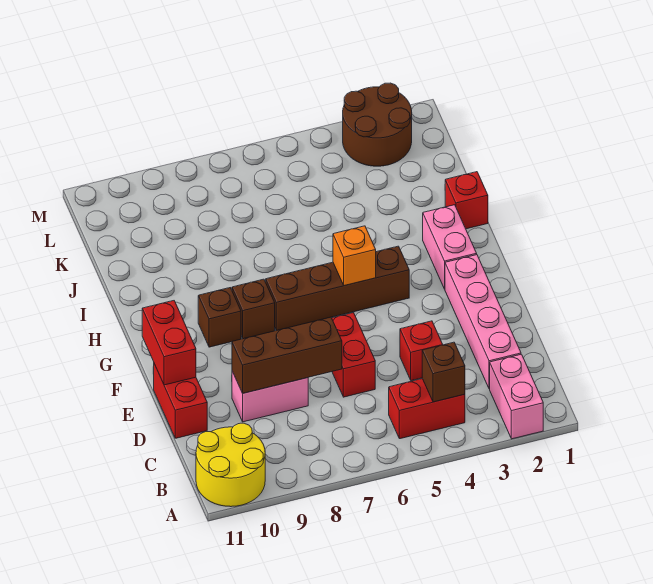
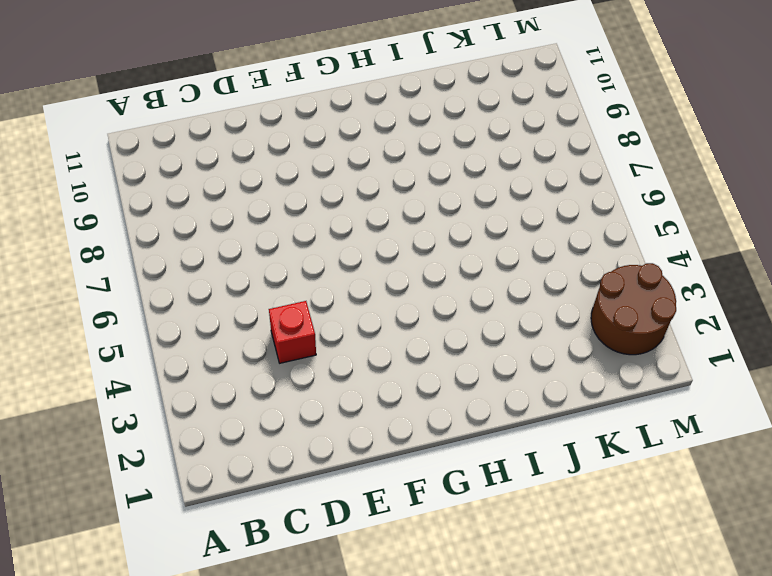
none -> pink brick A2:B2 level 1
none -> yellow round brick A10:B11 level 1
none -> red brick B4:B5 level 1

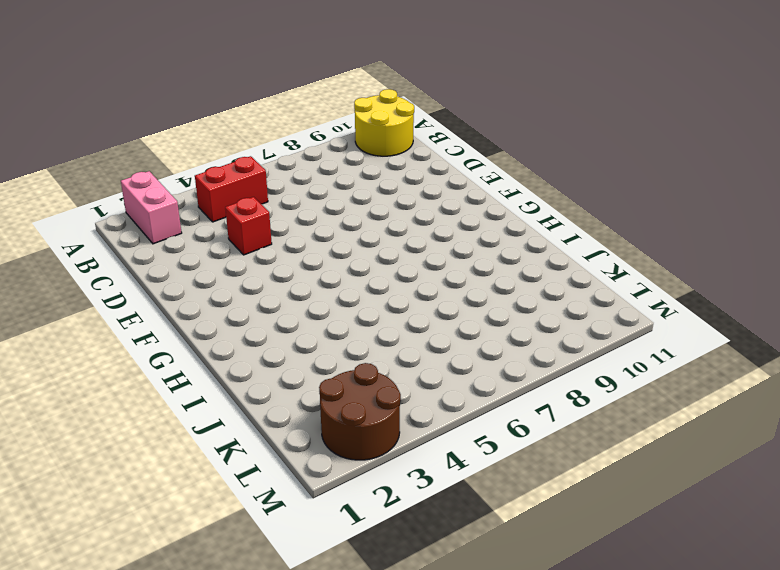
none -> pink brick C2:F2 level 1
none -> red brick D6:E6 level 1
none -> pink brick D8:D9 level 1

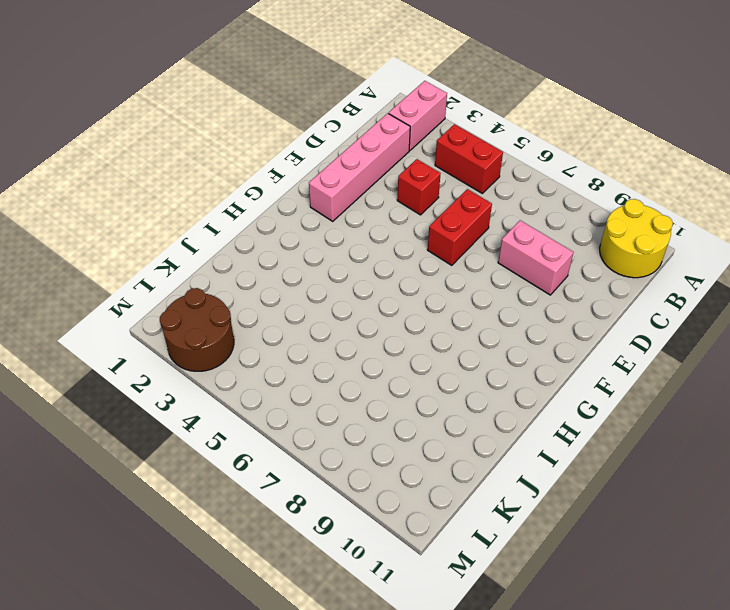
none -> red brick D11:E11 level 1
none -> pink brick G2:H2 level 1
none -> brown brick G4:G7 level 1

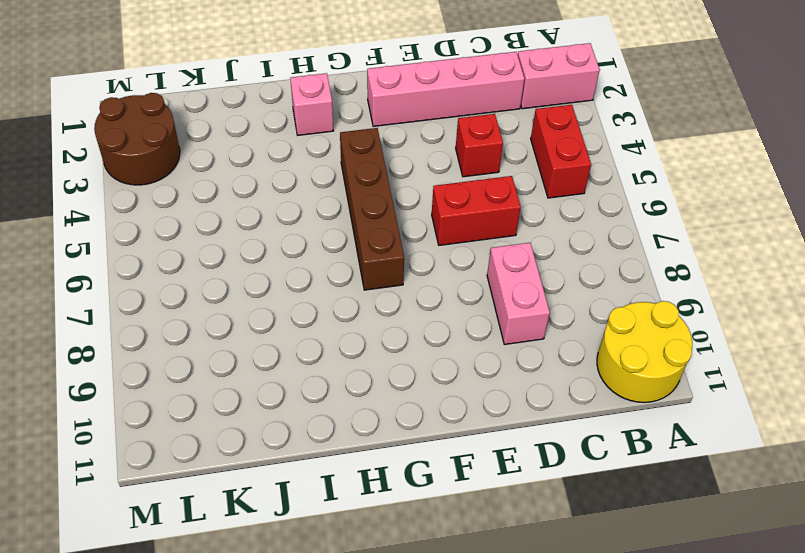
pink brick H2 level 1 -> pink brick G2:H2 level 1
none -> red brick D11:E11 level 1
none -> brown brick G8 level 1
none -> brown brick G9 level 1

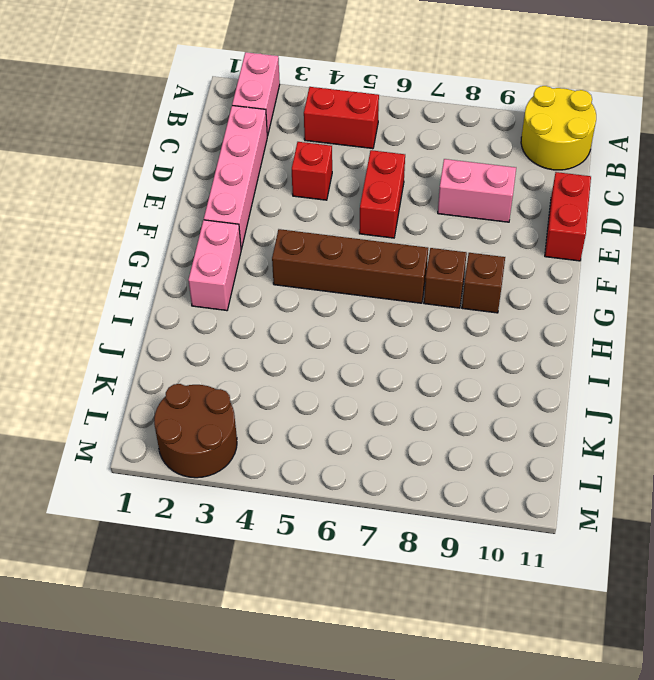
none -> red brick I1 level 1
none -> brown brick B4 level 2
none -> brown brick D7:D9 level 2

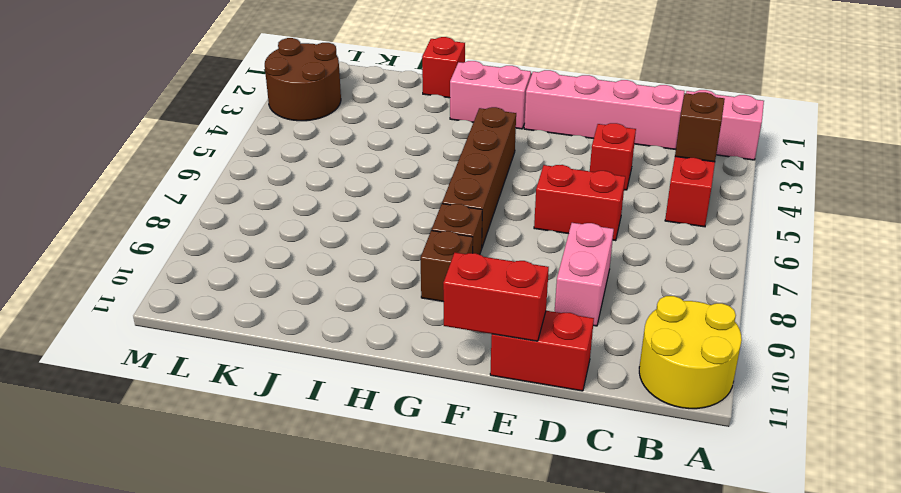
none -> brown brick D7:D9 level 2
none -> orange brick G5 level 2

